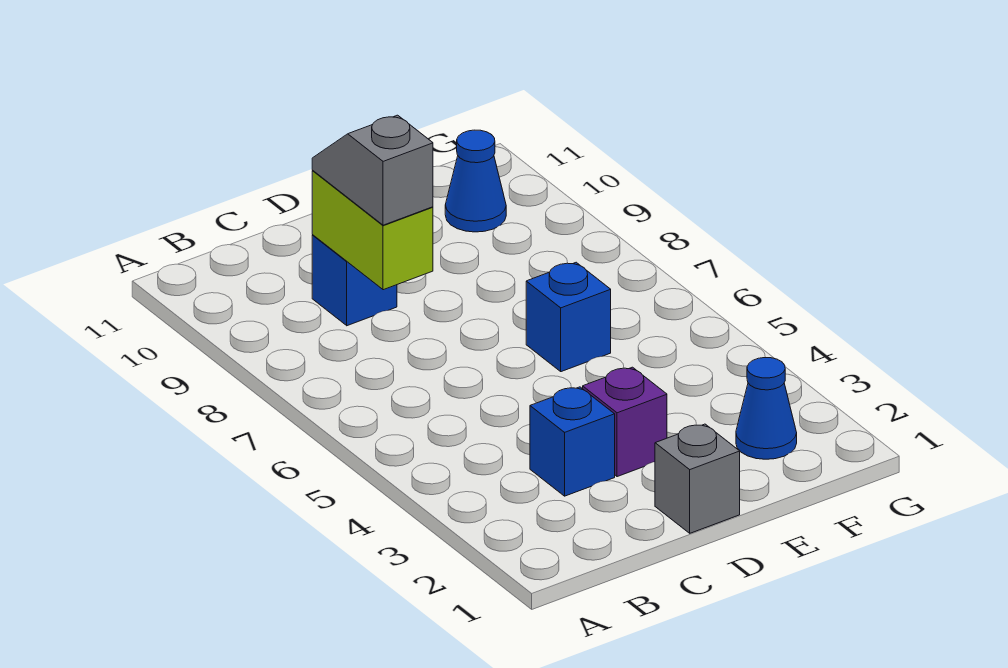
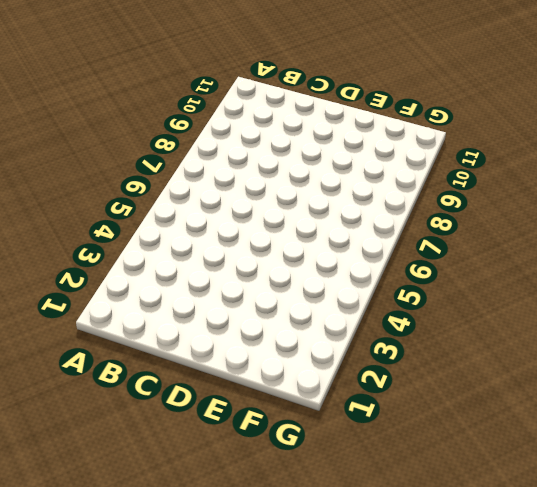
none -> blue brick C3 level 1
none -> blue brick C9 level 1

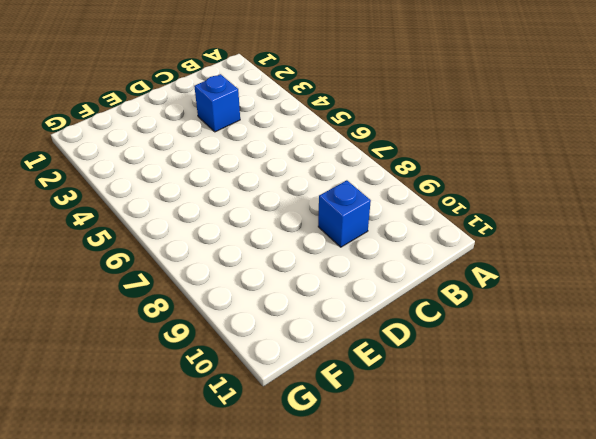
none -> grey brick D1 level 1
none -> purple brick D3 level 1

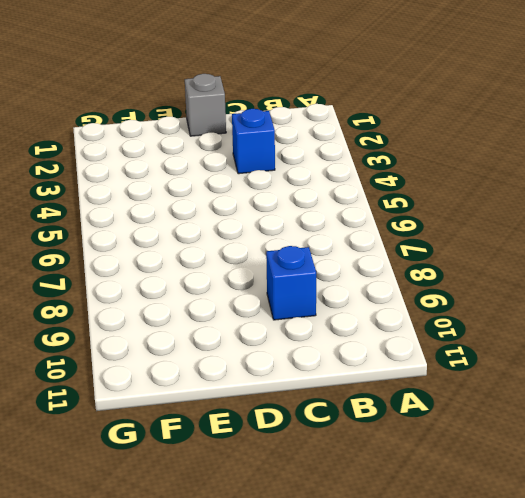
none -> purple brick D3 level 1
none -> blue brick E6 level 1

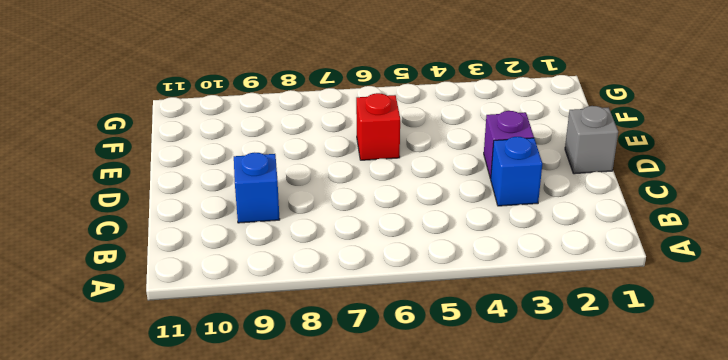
red brick E6 level 1 -> blue brick E6 level 1
none -> blue cone F2 level 1
none -> blue cone F10 level 1

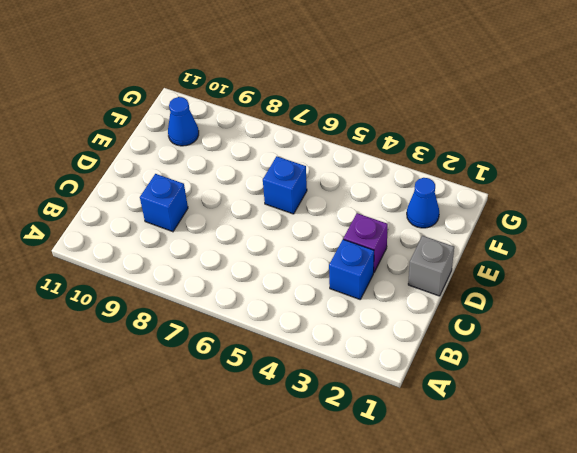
none -> lime brick C8:C9 level 2
none -> grey slope C8:C9 level 3 top 8

